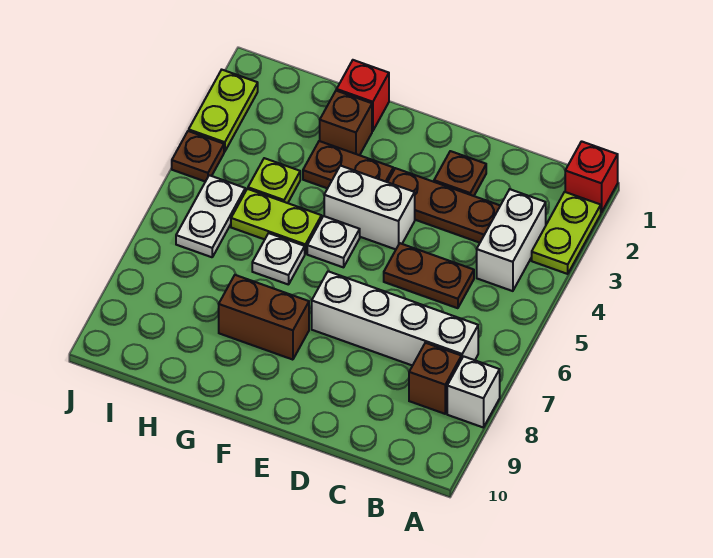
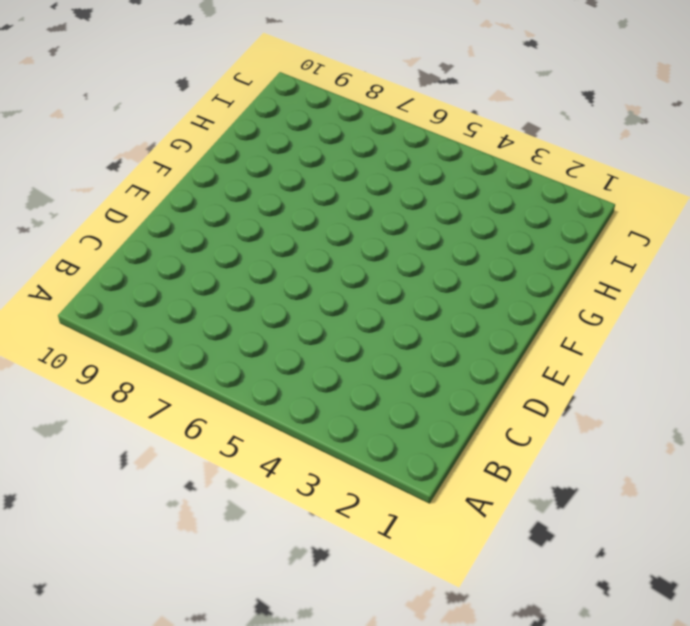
none -> red brick A1 level 1
none -> lime plate A2:A3 level 1
none -> white brick A8 level 1

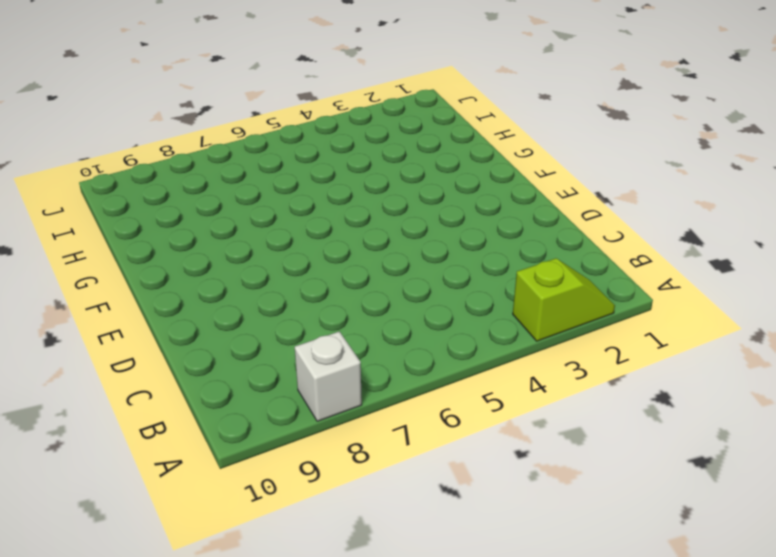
lime slope A2:A3 level 1 top 3 -> lime plate A2:A3 level 1
none -> red brick A1 level 1
none -> white brick B3:B4 level 1
none -> white brick B7:E7 level 1

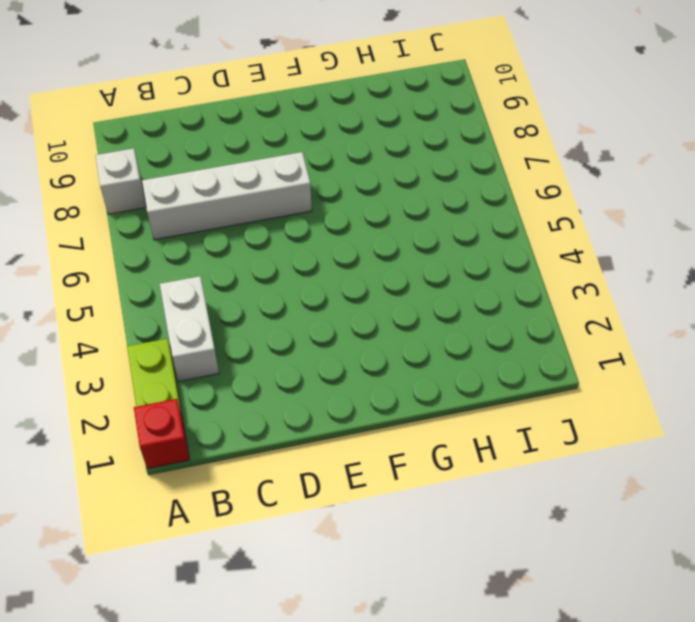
none -> brown brick B8 level 1
none -> brown plate C3:E3 level 1
none -> brown plate C5:D5 level 1

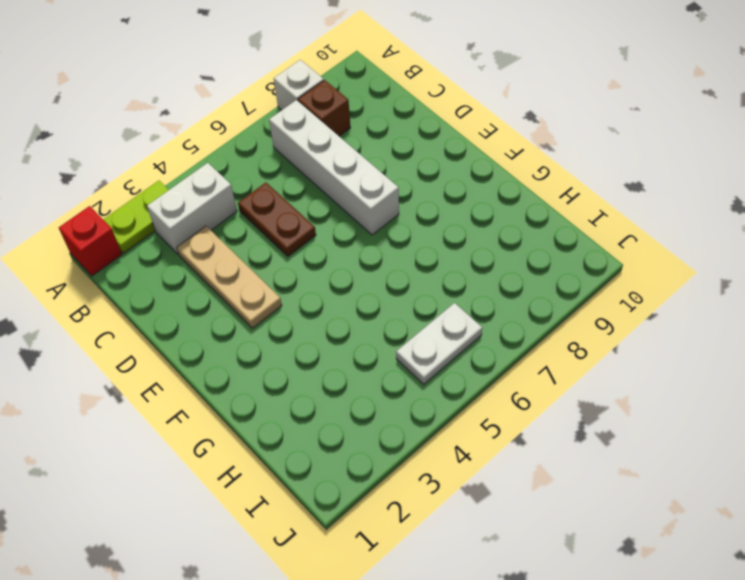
tan plate C3:E3 level 1 -> brown plate C3:E3 level 1
none -> brown plate D2 level 1
none -> white brick E4:F4 level 1
none -> brown plate F3:G3 level 1

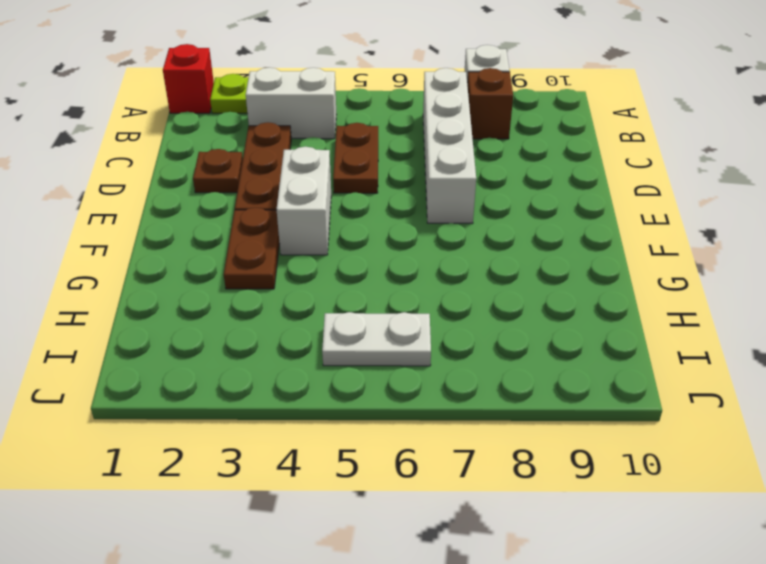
none -> white plate F5 level 1
none -> brown brick F8:G8 level 1
none -> red brick G1 level 1

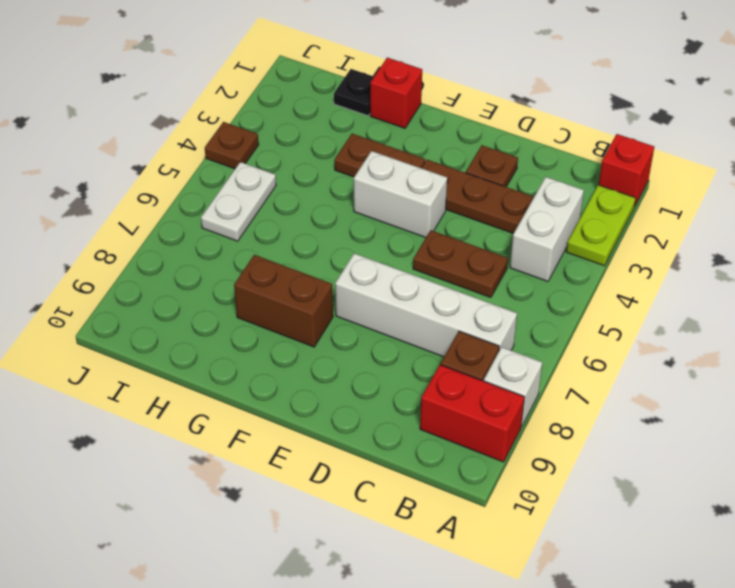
red brick A9:B9 level 1 -> none
black plate H1 level 1 -> none
none -> white plate F5 level 1
none -> brown brick G2 level 1
none -> lime plate G5:H5 level 1

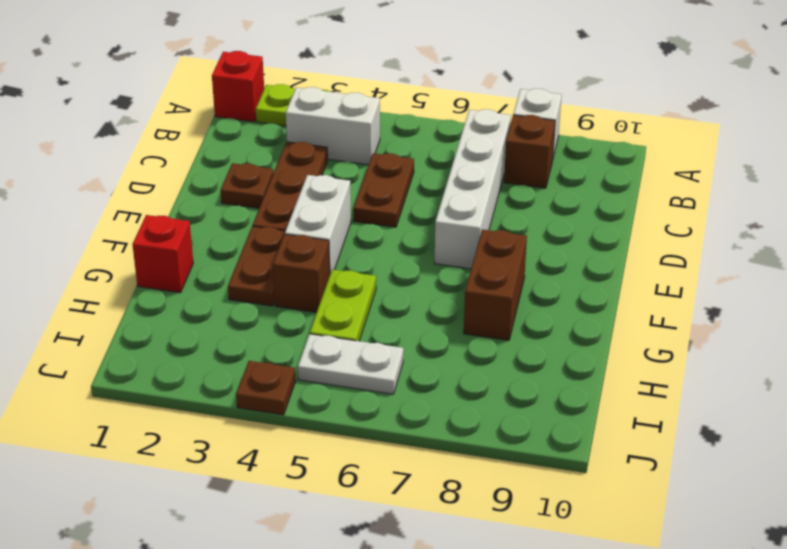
brown brick G4 level 1 -> brown brick G2 level 1
none -> white plate F5 level 1
none -> white plate G6 level 1
none -> lime plate H4 level 1

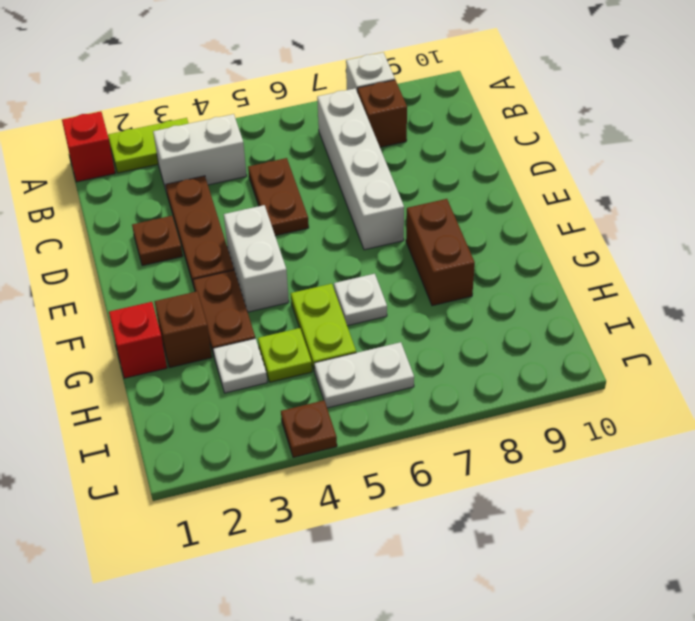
white plate H3 level 1 -> white plate F5 level 1
none -> lime plate J2:J3 level 1

